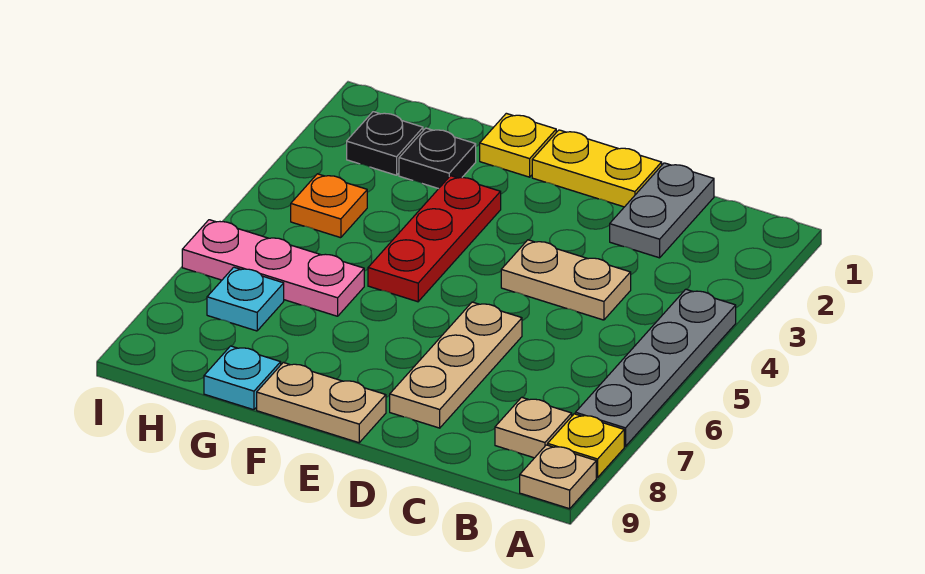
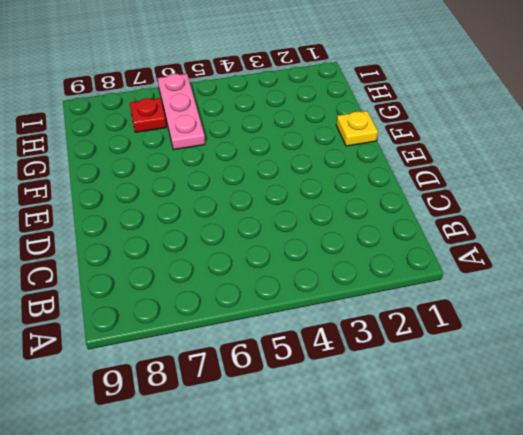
red plate H7 level 1 -> cyan plate H7 level 1
none -> grey plate A4:A7 level 1
none -> yellow plate A8 level 1
none -> tan plate A9 level 1

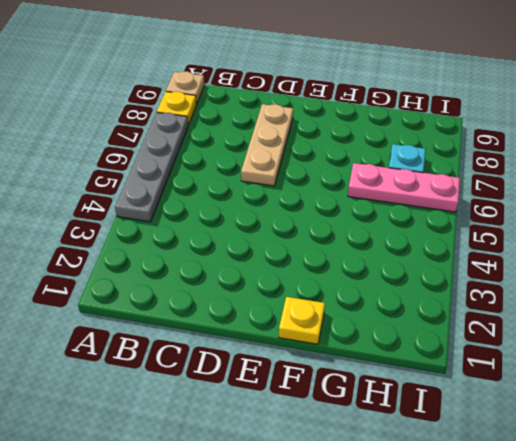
none -> tan plate B8 level 1
none -> grey plate C1:C2 level 1
none -> tan plate C4:D4 level 1

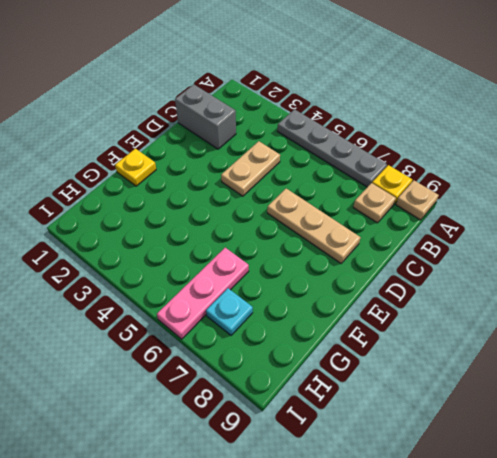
grey brick C1:C2 level 1 -> grey plate C1:C2 level 1
none -> yellow plate D1:E1 level 1
none -> tan plate E9:F9 level 1
none -> red plate F3:F5 level 1

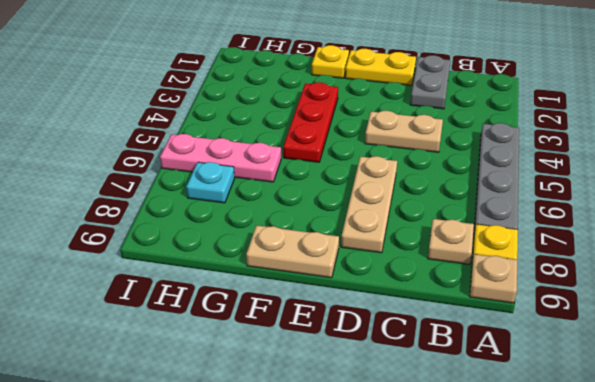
none -> black plate G2 level 1
none -> cyan plate G9 level 1
none -> black plate H2 level 1

